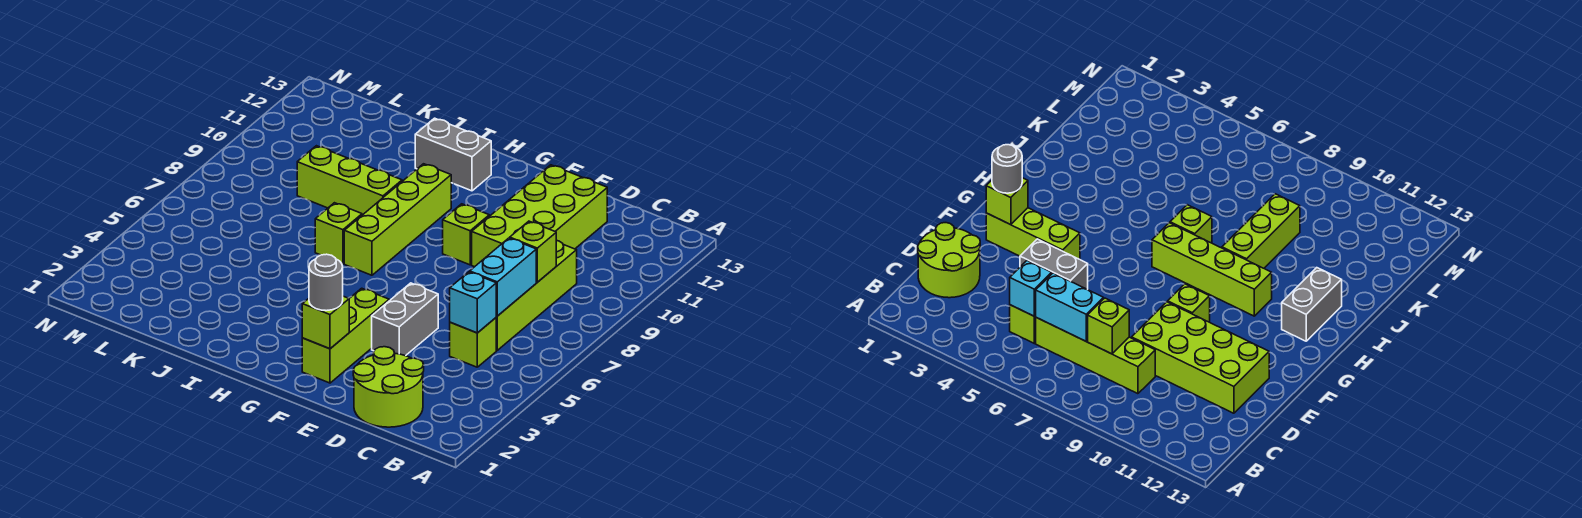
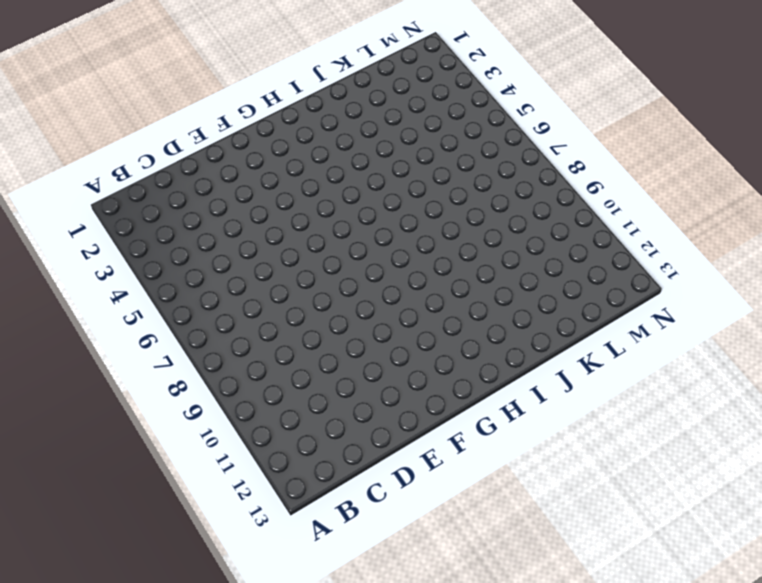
none -> lime round brick C1:D2 level 1
none -> lime brick C5 level 1
none -> lime brick C6:C9 level 1

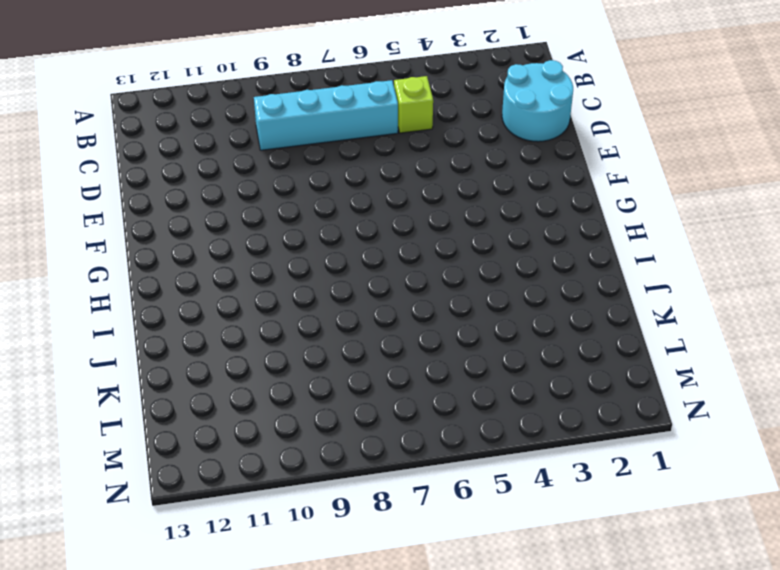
cyan round brick C1:D2 level 1 -> lime round brick C1:D2 level 1
cyan brick C6:C9 level 1 -> lime brick C6:C9 level 1
none -> lime brick D9:E12 level 1
none -> grey brick E4:E5 level 1
none -> lime brick F2:F4 level 1

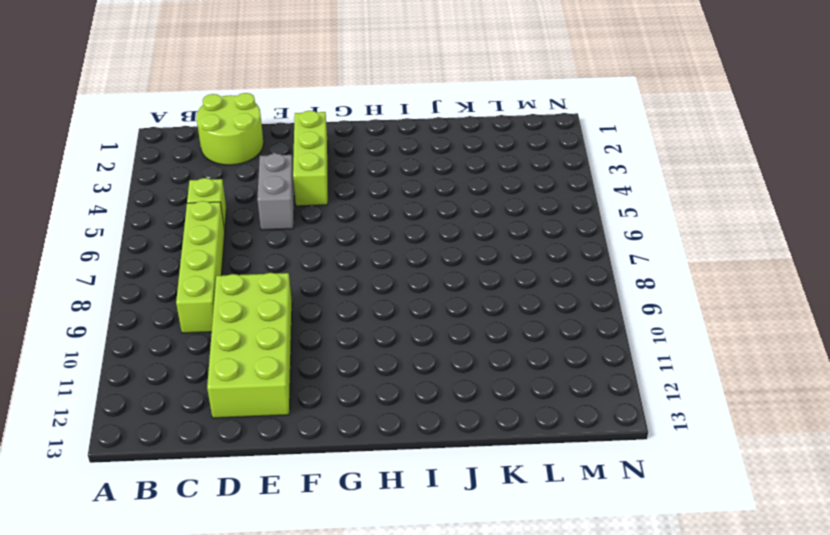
none -> lime brick F9 level 1
none -> lime brick H7:H10 level 1
none -> grey brick H12:I12 level 1

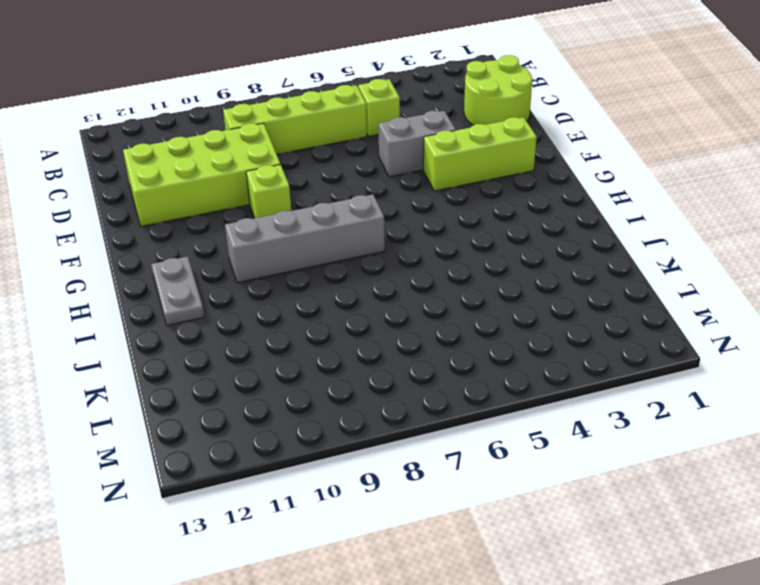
grey brick H7:H10 level 1 -> lime brick H7:H10 level 1
grey plate H12:I12 level 1 -> grey brick H12:I12 level 1
none -> lime brick I7 level 1
none -> lime brick I9:K9 level 1
none -> cyan brick C5 level 2

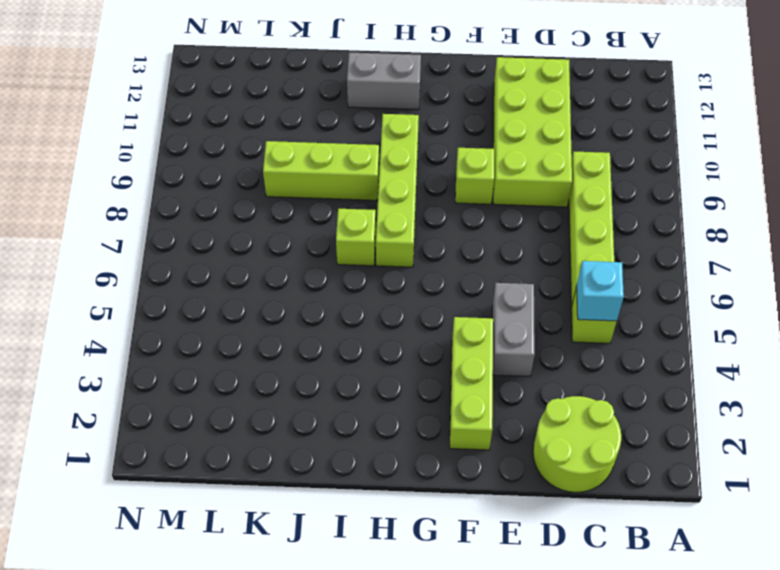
none -> cyan brick C6:C7 level 2
none -> lime brick C8 level 2
none -> lime brick F2 level 2

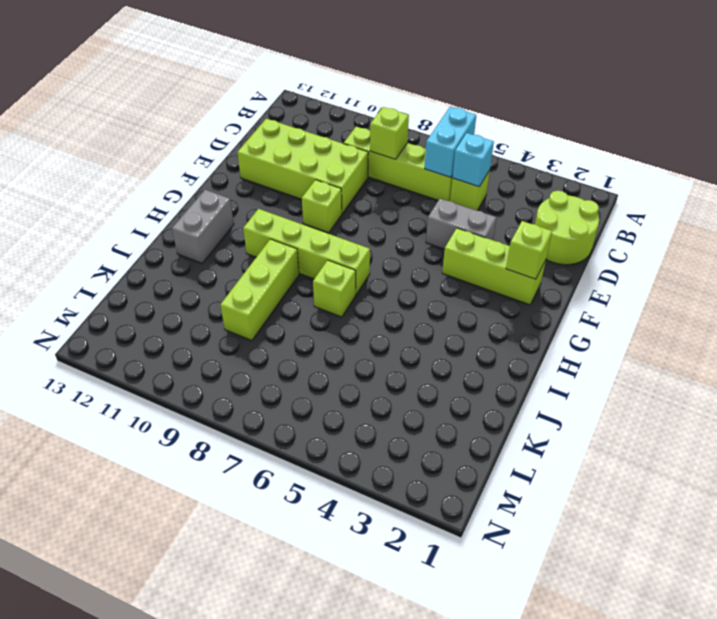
cyan brick B6:C6 level 2 -> cyan brick C6:C7 level 2
none -> grey round brick F2 level 3

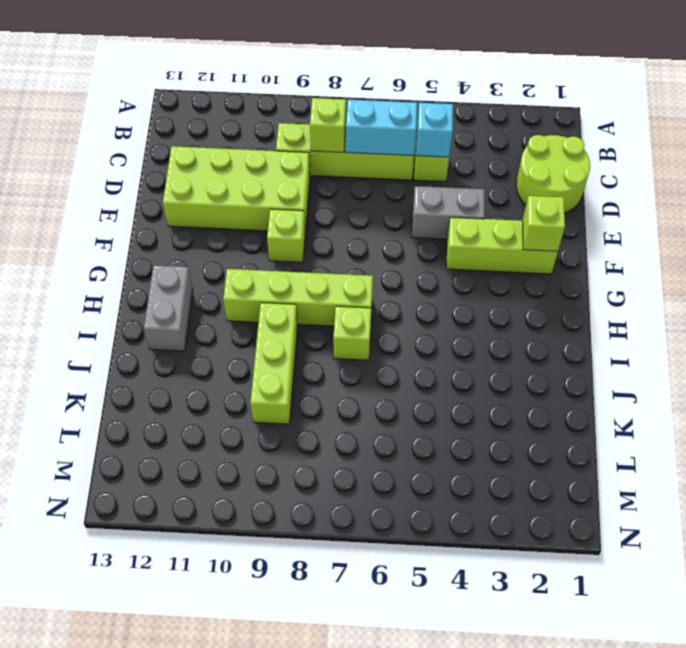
none -> grey round brick F2 level 3

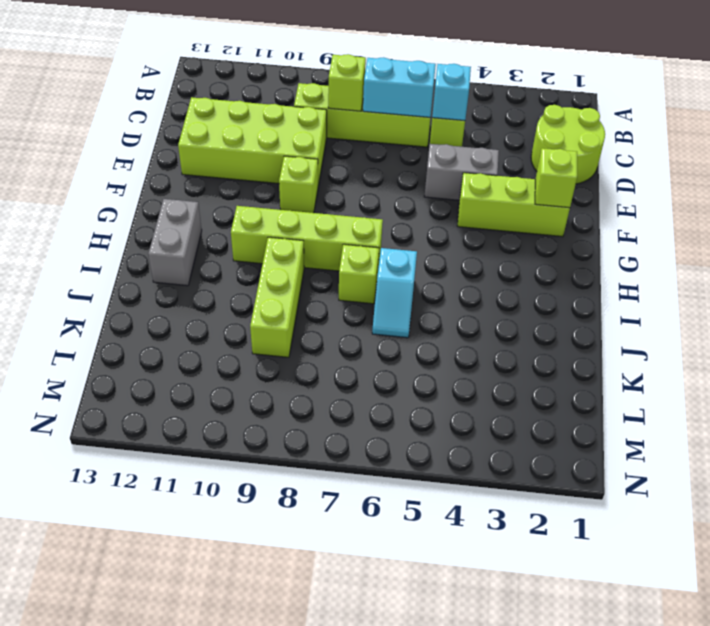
cyan slope I6:J6 level 1 top I -> none
none -> grey round brick F2 level 3

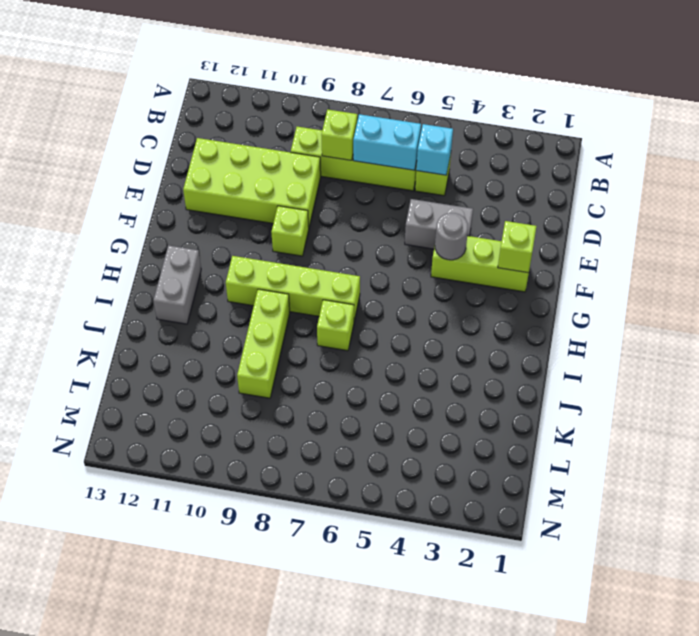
grey round brick F4 level 2 -> grey round brick F2 level 3
none -> lime round brick C1:D2 level 1

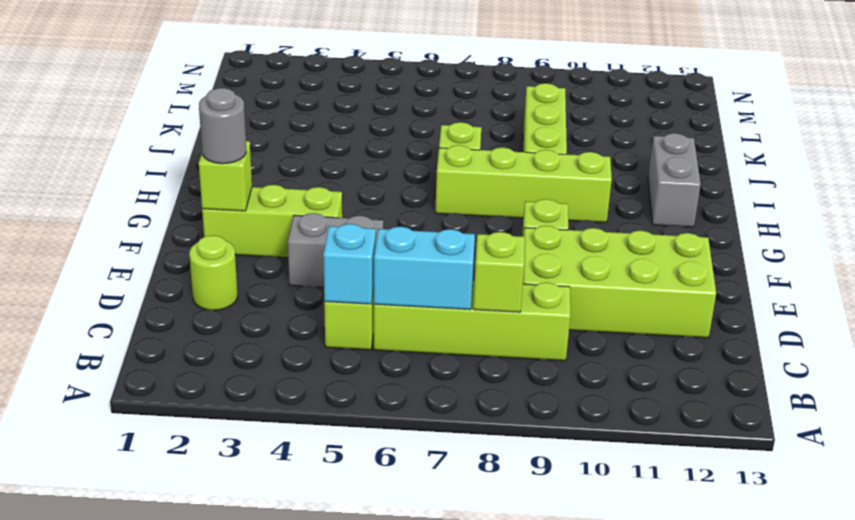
lime round brick D2 level 1 -> lime round brick C1:D2 level 1

